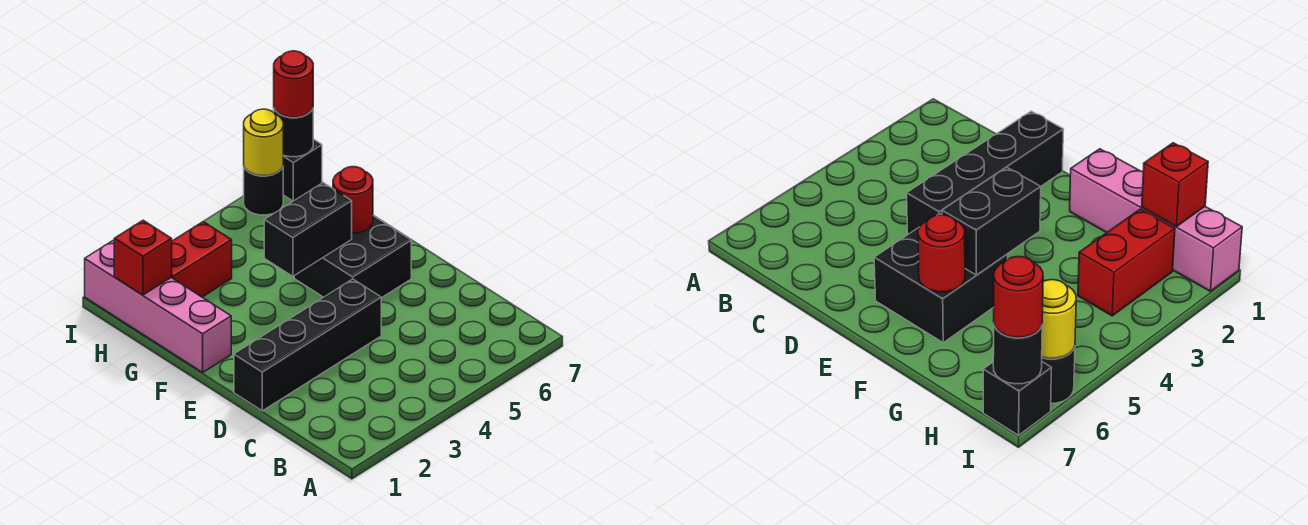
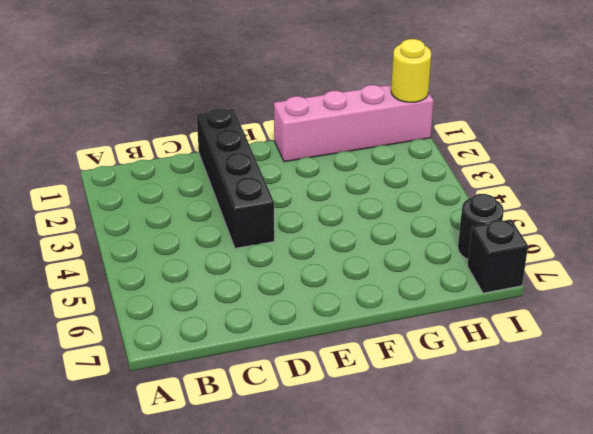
yellow round brick I1 level 2 -> yellow round brick I6 level 2
none -> black brick E5:F6 level 1
none -> red brick H2:H3 level 1
none -> black brick F4:F5 level 2

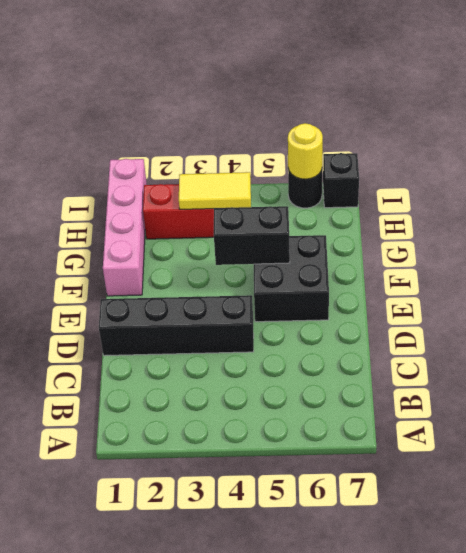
yellow tile H3:H4 level 2 -> none
none -> red round brick F6 level 2
none -> red brick H1 level 2
none -> black round brick I7 level 2

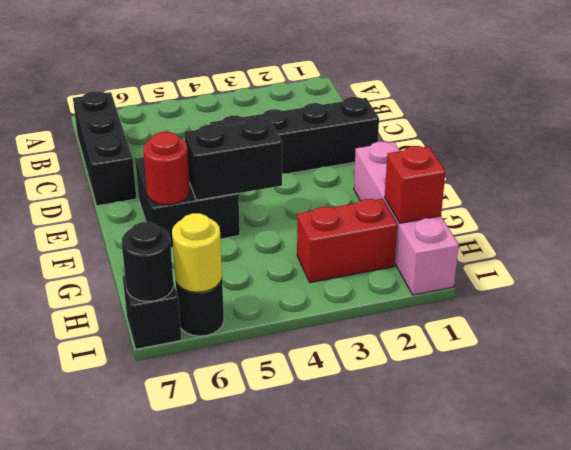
black brick B7:D7 level 1 -> none
none -> red round brick I7 level 3

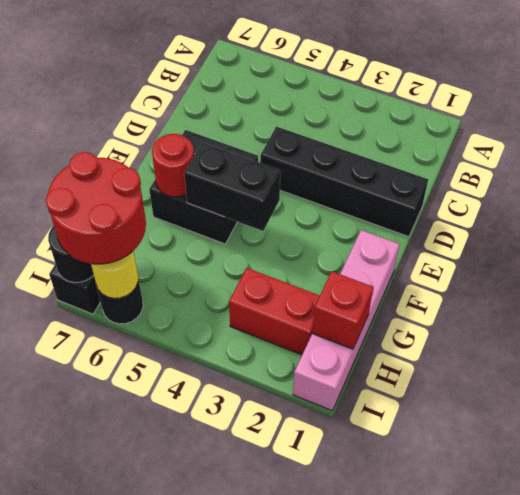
red round brick H6:I7 level 3 -> red round brick I7 level 3

